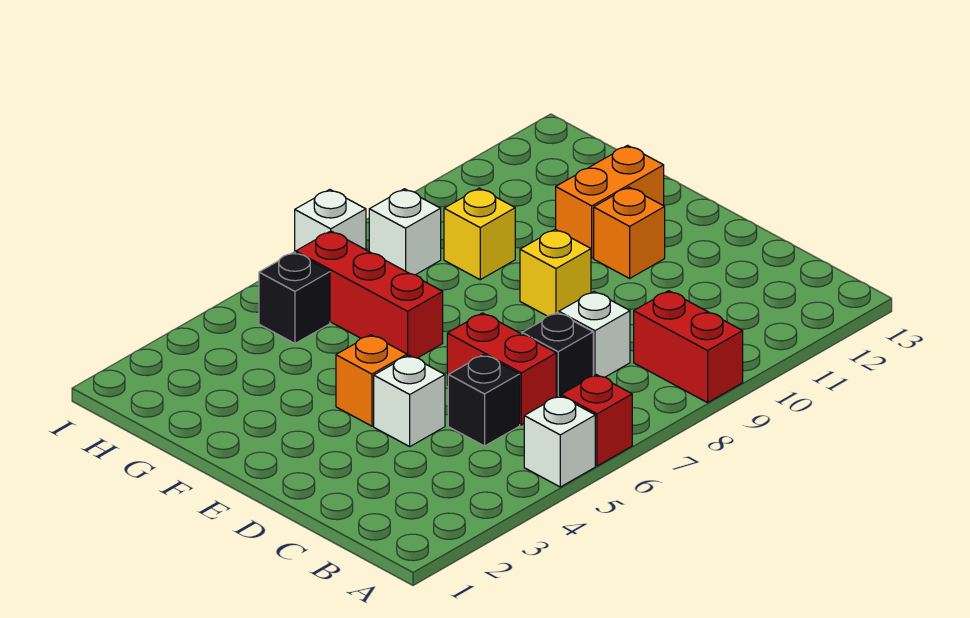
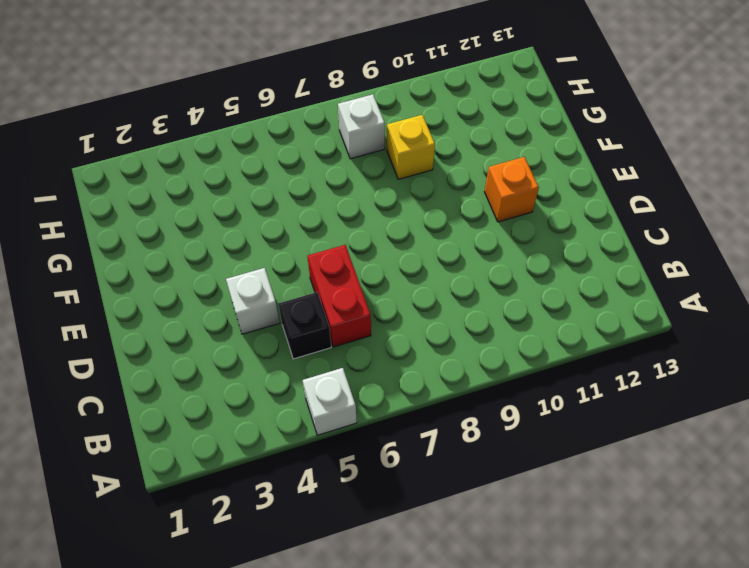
none -> red brick A6 level 1
none -> red brick A9:B9 level 1
none -> black brick C7 level 1

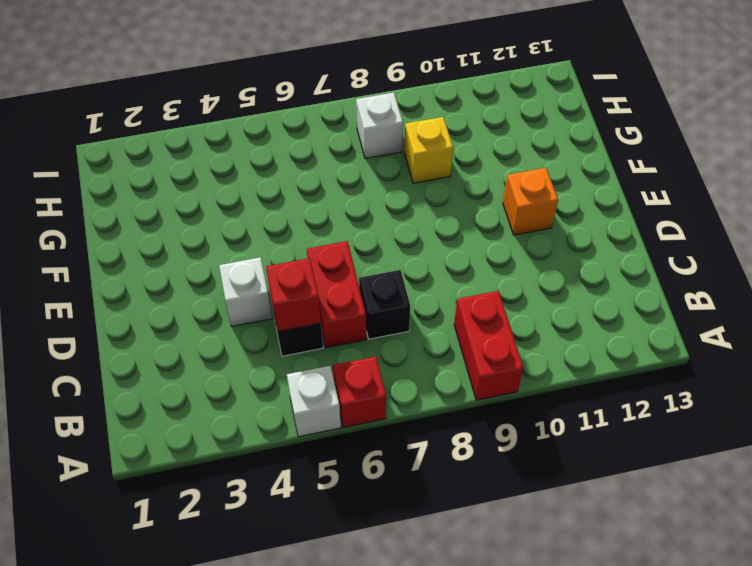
red brick C5 level 2 -> none
none -> white brick C8 level 1
none -> orange brick E4 level 1
none -> yellow brick E9 level 1

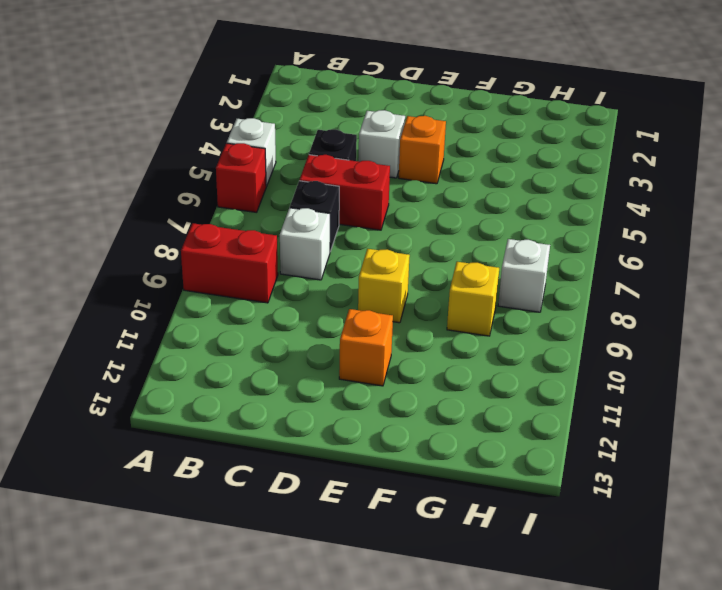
none -> red brick F6:H6 level 1
none -> orange brick F11:F12 level 1
none -> black brick H5 level 1

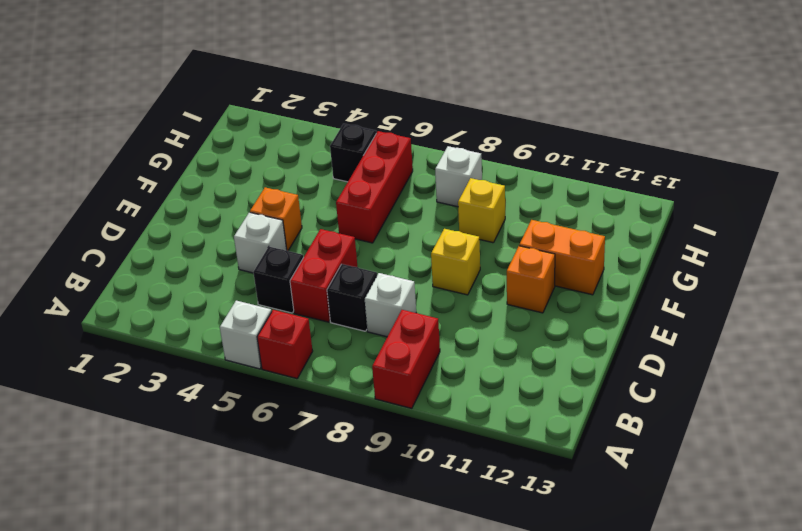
none -> white brick I7 level 1

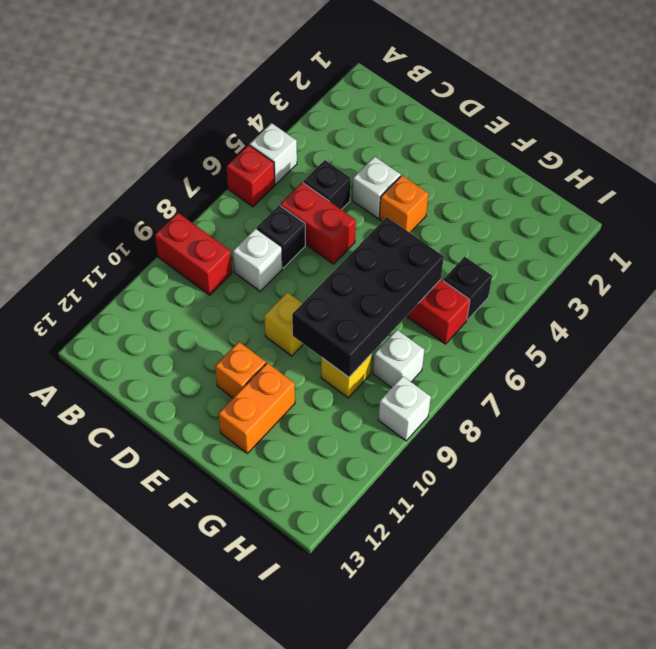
black brick F6:G9 level 2 -> none
white brick I9 level 1 -> white brick I7 level 1

